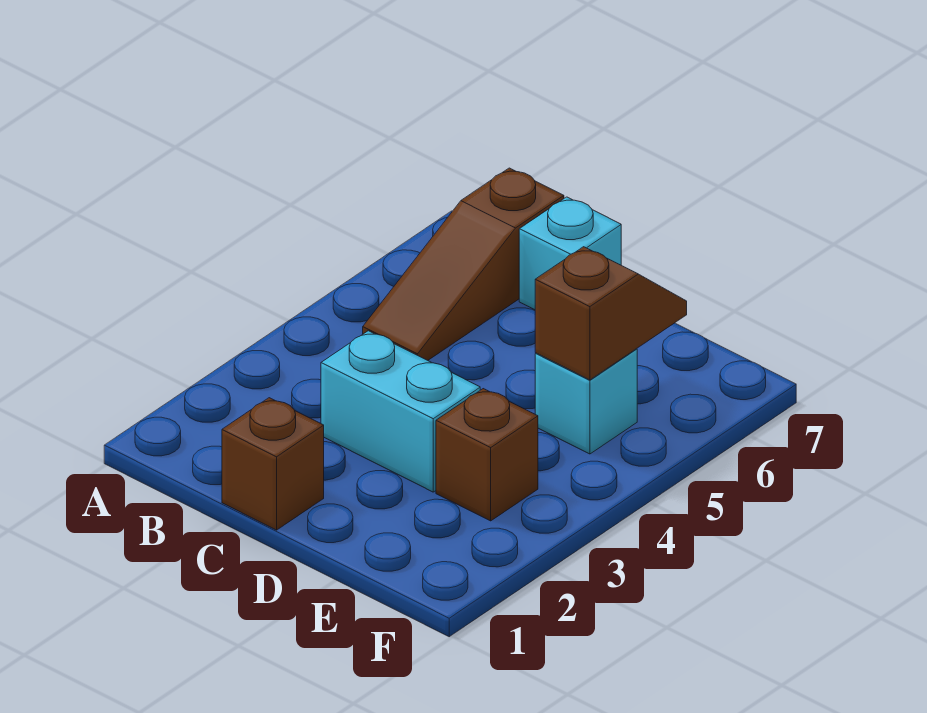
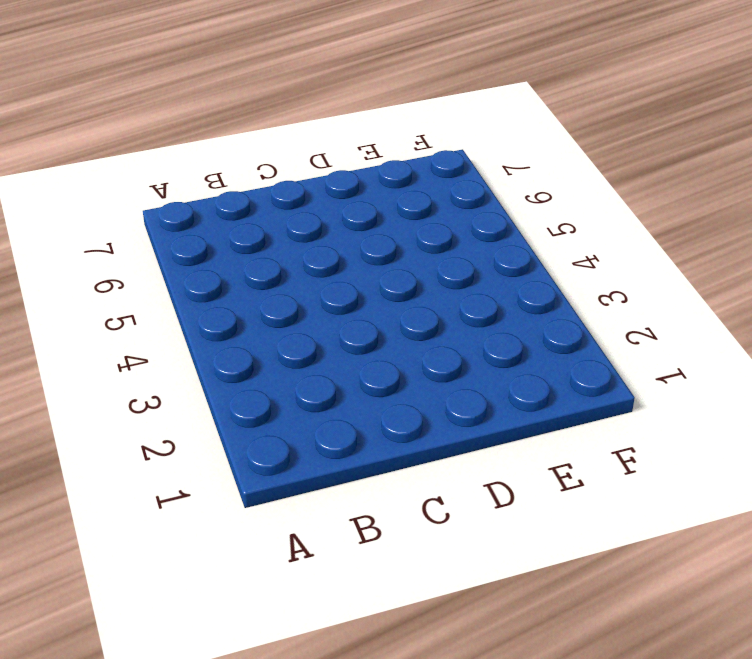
none -> brown slope B5:B7 level 1 top 7
none -> brown brick C1 level 1

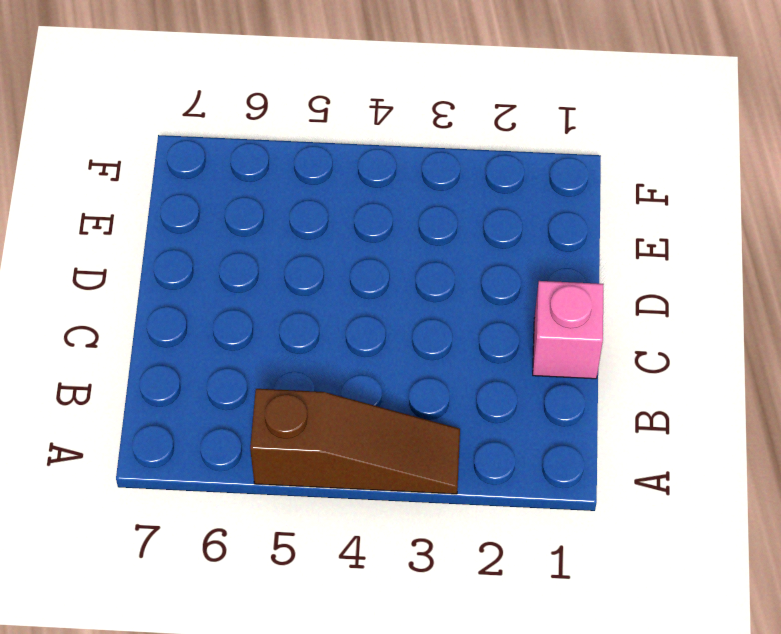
brown slope A3:A5 level 1 top 5 -> brown slope B5:B7 level 1 top 7
pink brick C1 level 1 -> brown brick C1 level 1
none -> cyan brick C3:D3 level 1
none -> cyan brick C7 level 1

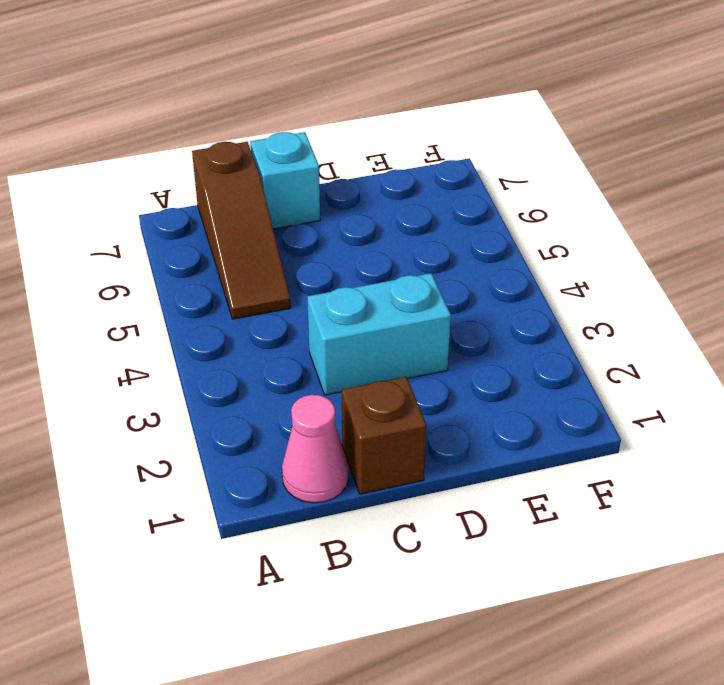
pink cone B1 level 1 -> none
none -> brown brick E3 level 1
none -> cyan brick E5 level 1

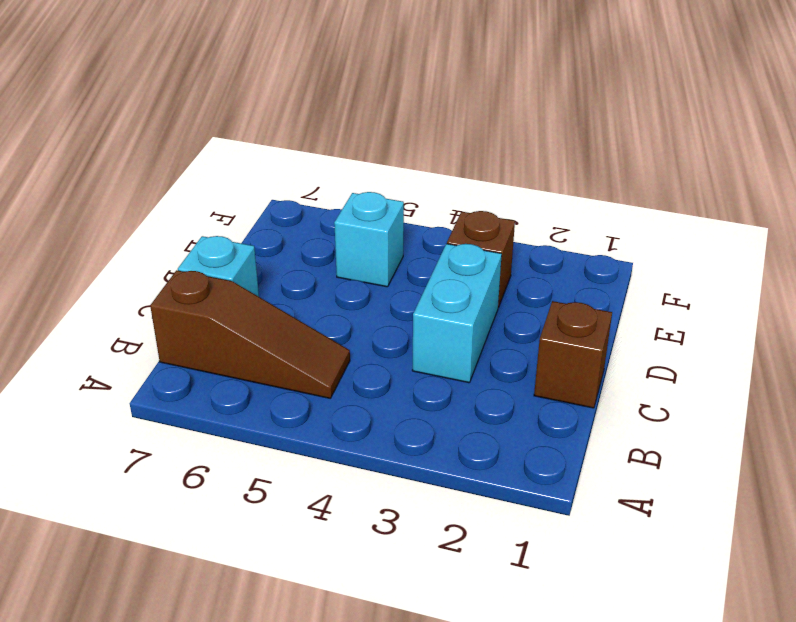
none -> brown slope E5:E6 level 2 top 5

